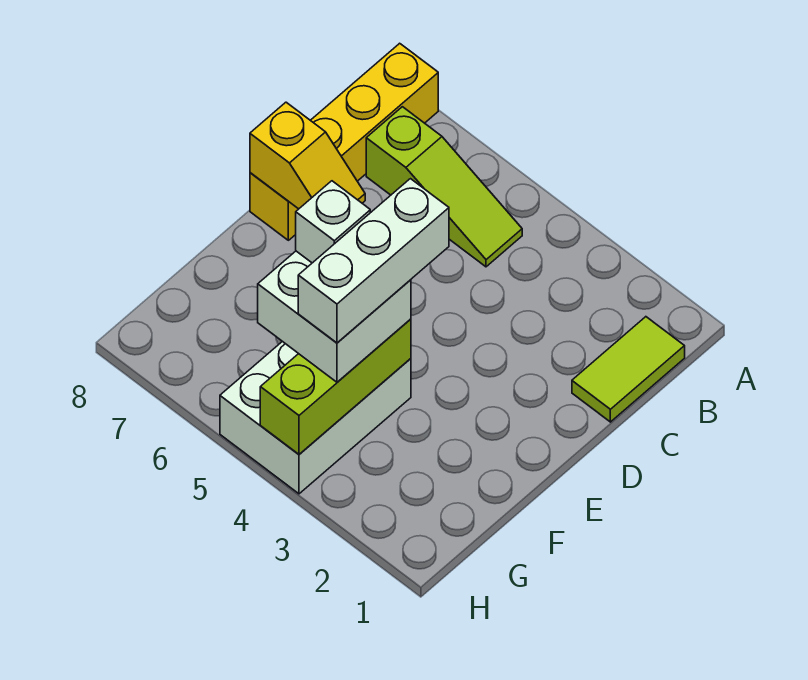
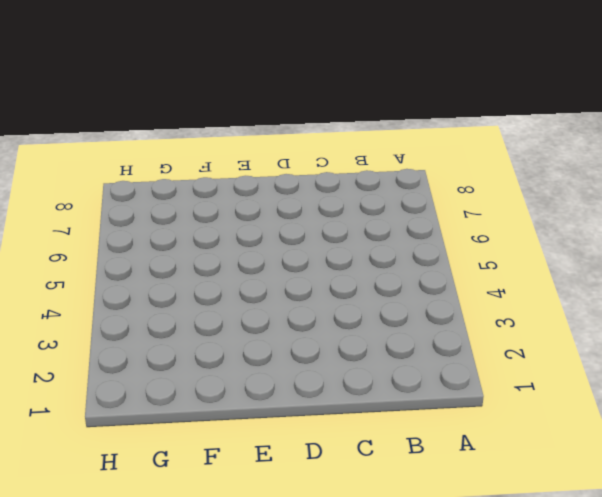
none -> yellow brick A8:D8 level 1
none -> lime tile B1:C1 level 1

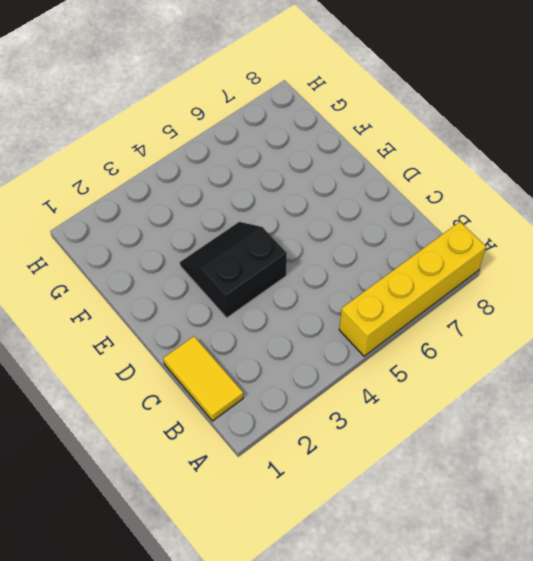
yellow brick A5:A8 level 1 -> yellow brick A8:D8 level 1
yellow tile B1:C1 level 1 -> lime tile B1:C1 level 1
black slope D3:E4 level 1 top D -> none
none -> lime slope B5:B7 level 1 top 7
none -> white brick F4:H5 level 1

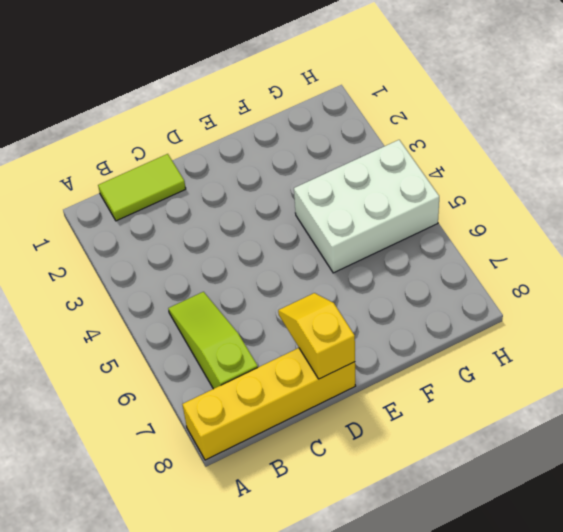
none -> lime brick F4:H4 level 2
none -> white brick F4:G5 level 3

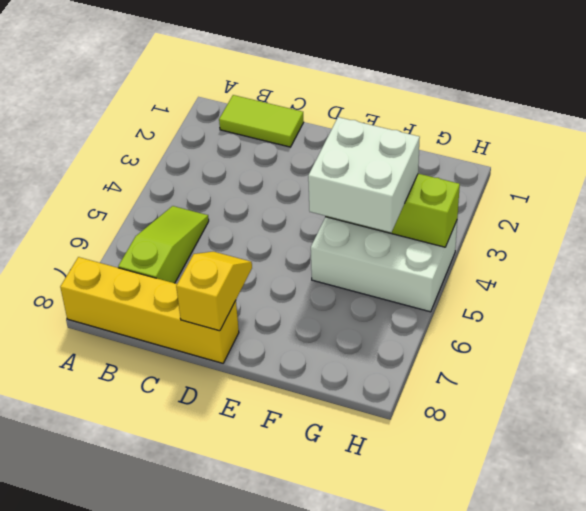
none -> white brick E4:G4 level 4
none -> white brick F5 level 4

